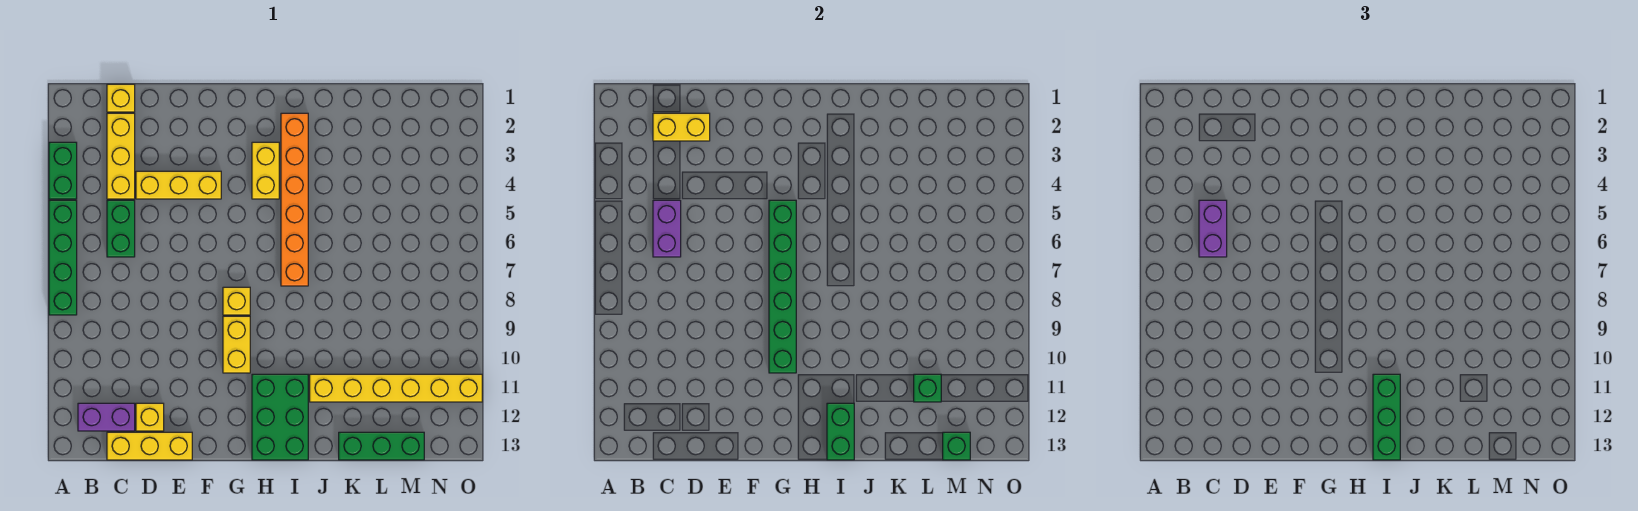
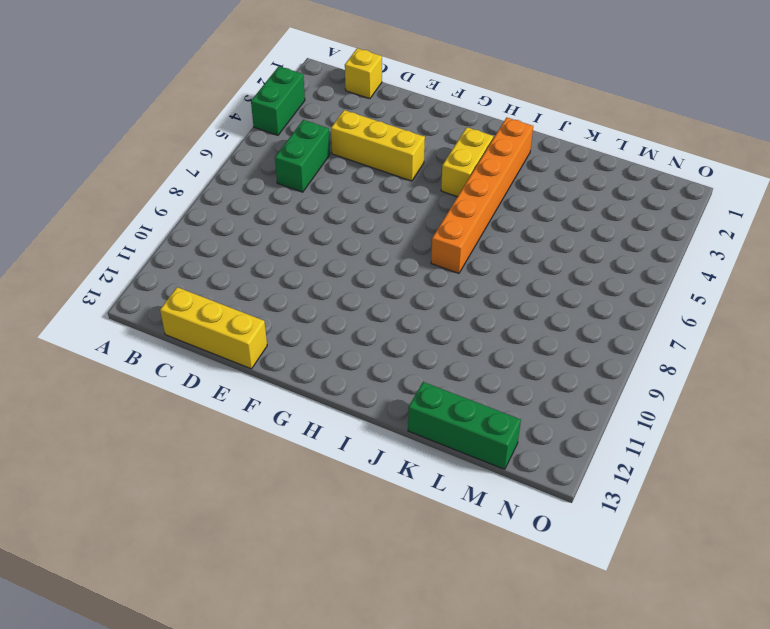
none -> green brick A5:A8 level 1
none -> purple brick B12:C12 level 1
none -> yellow brick C2:C4 level 1

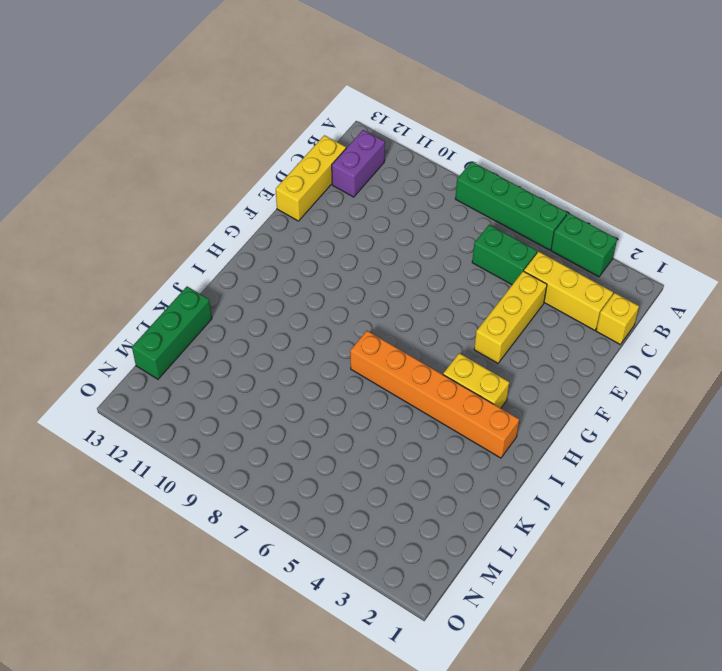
none -> yellow brick D12 level 1
none -> yellow brick G8 level 1
none -> yellow brick G9:G10 level 1

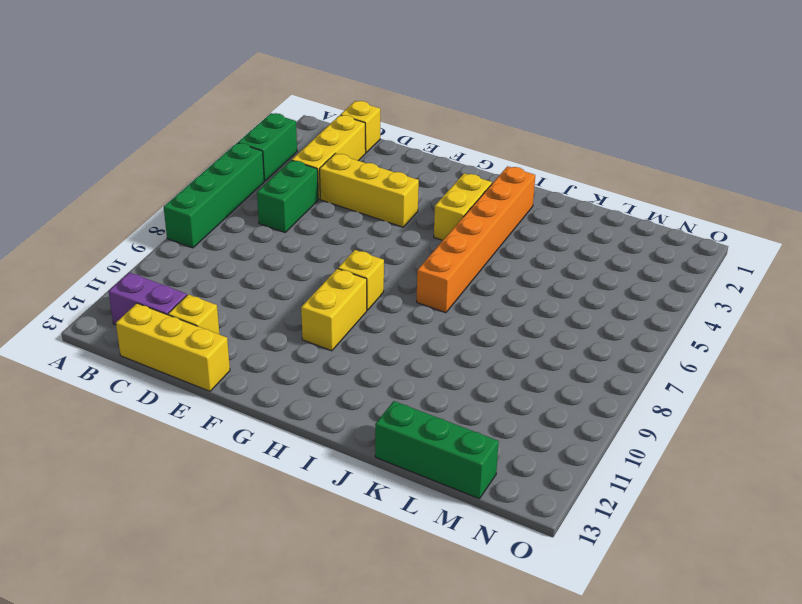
none -> green brick H11:I13 level 1
none -> yellow brick J11:O11 level 1
none -> yellow brick C2:D2 level 2

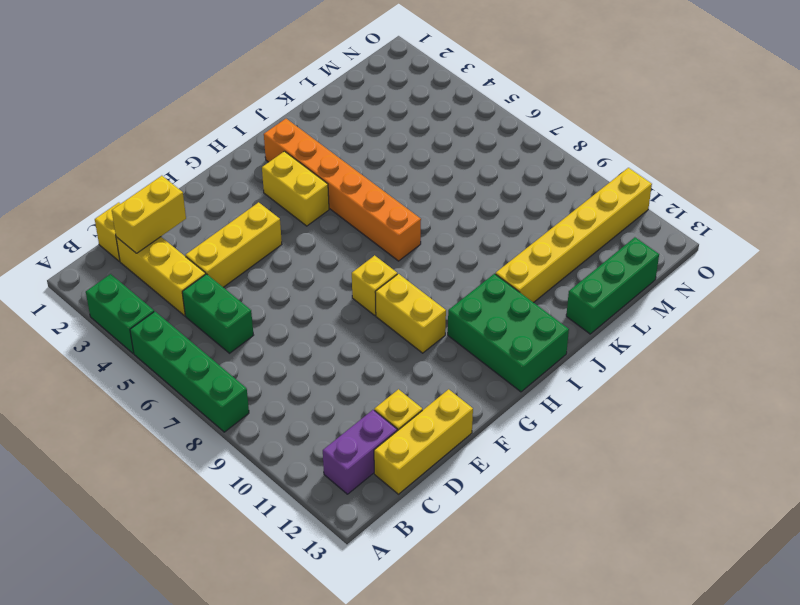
none -> purple brick C5:C6 level 2
none -> green brick G5:G10 level 2
none -> green brick I12:I13 level 2

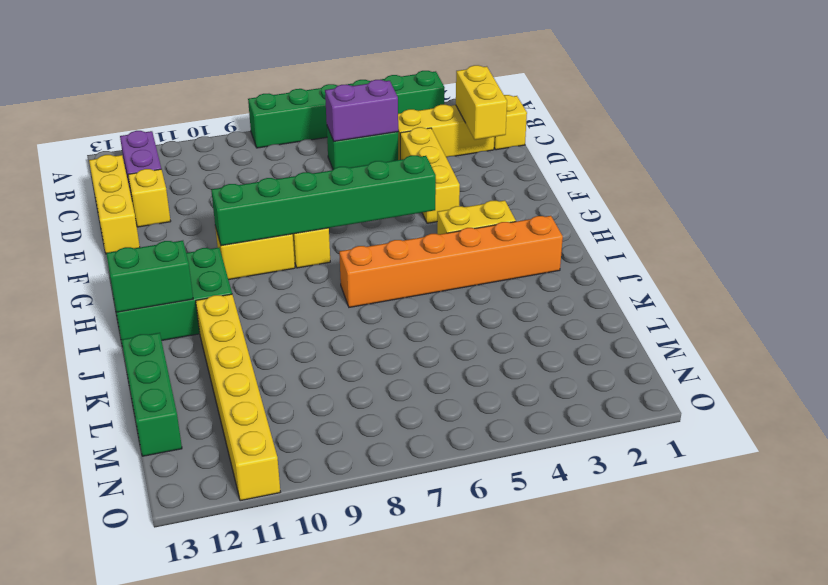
none -> green brick L11 level 2
none -> green brick M13 level 2
none -> purple brick C5:C6 level 3

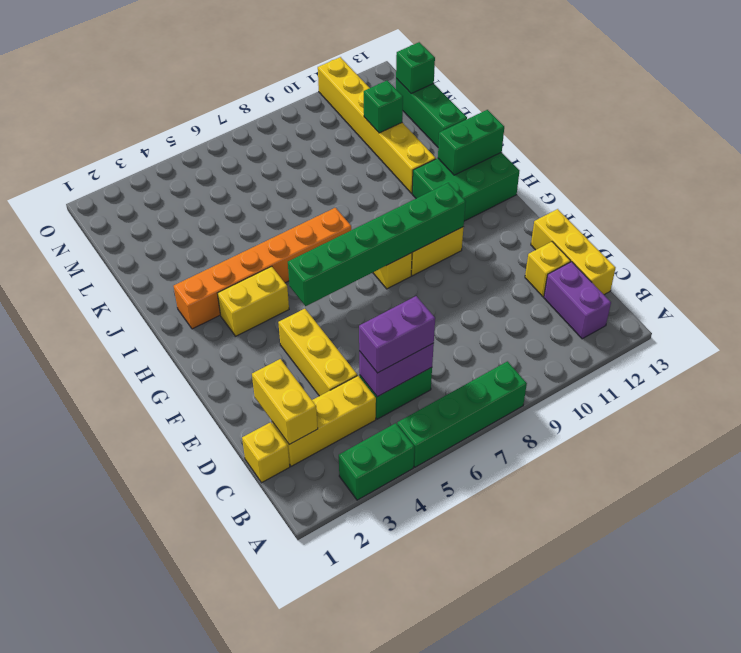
none -> green brick I11:I13 level 3

